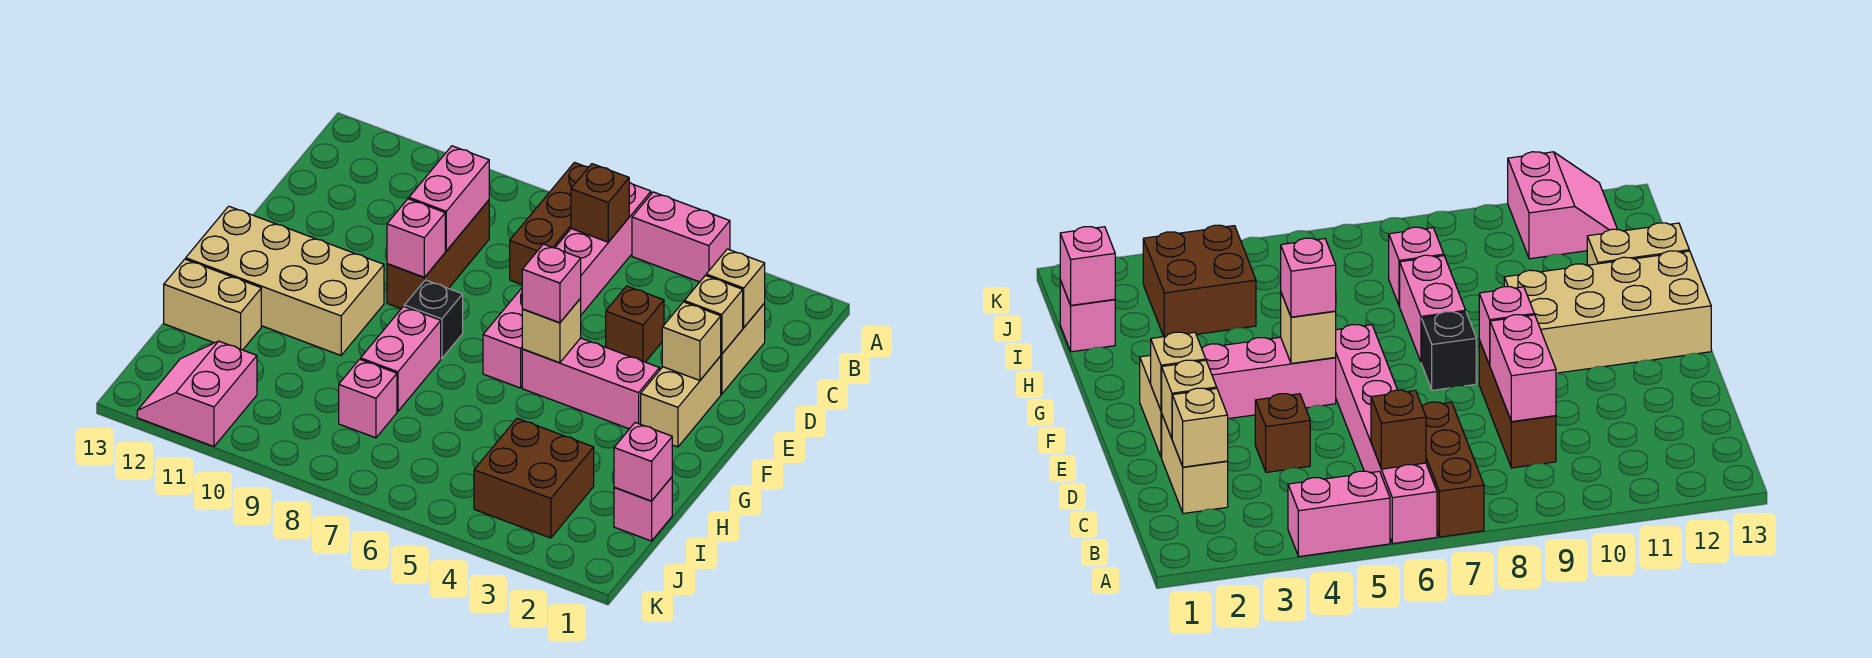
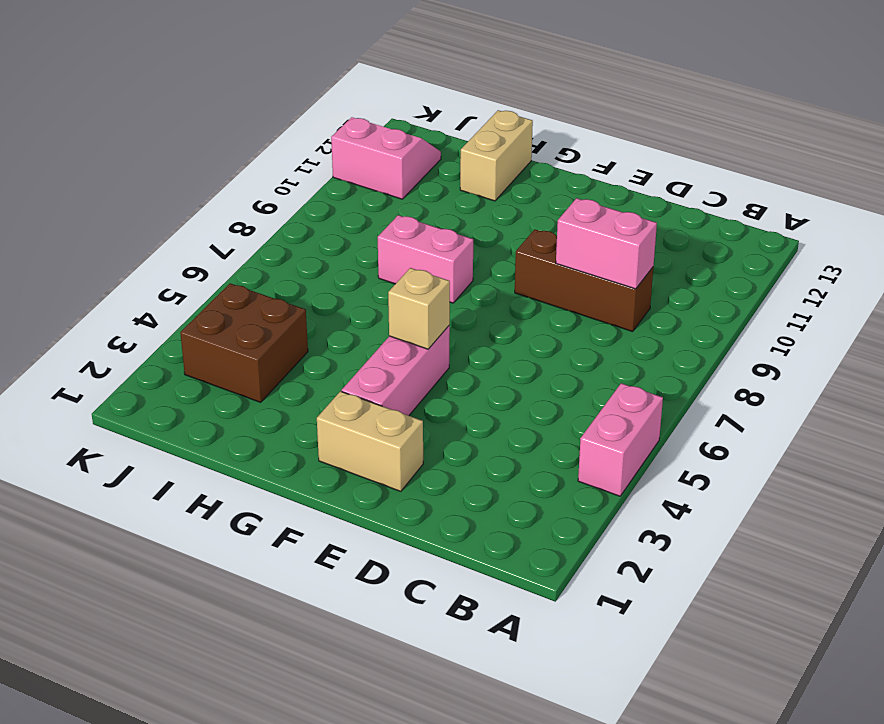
none -> pink brick A6:F6 level 1
none -> brown brick A7:C7 level 1
none -> tan brick C2:D2 level 1

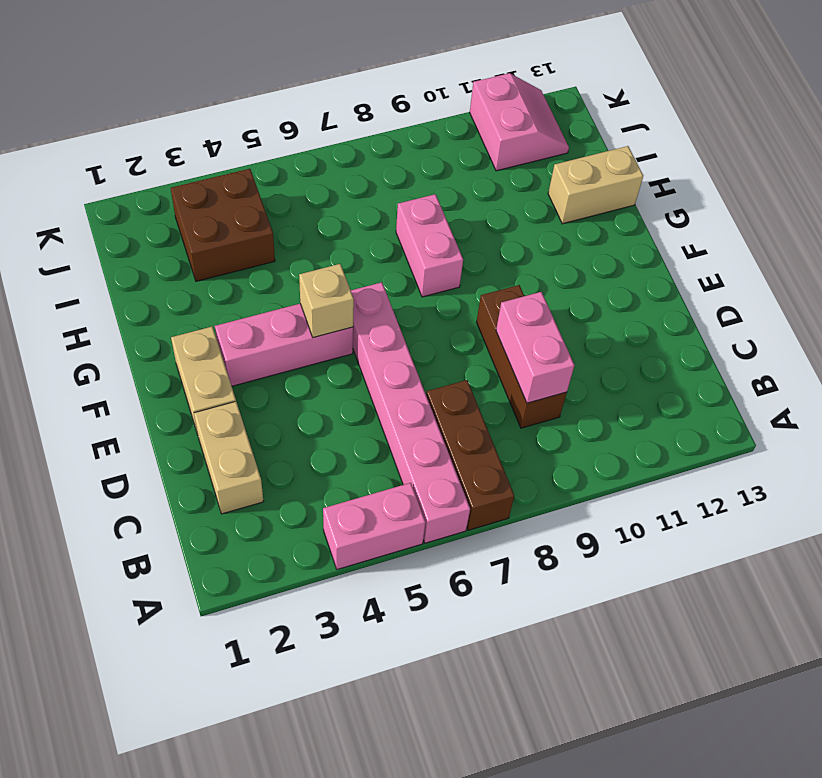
none -> brown brick D4 level 1
none -> black brick F8 level 1
none -> tan brick F10:G13 level 1

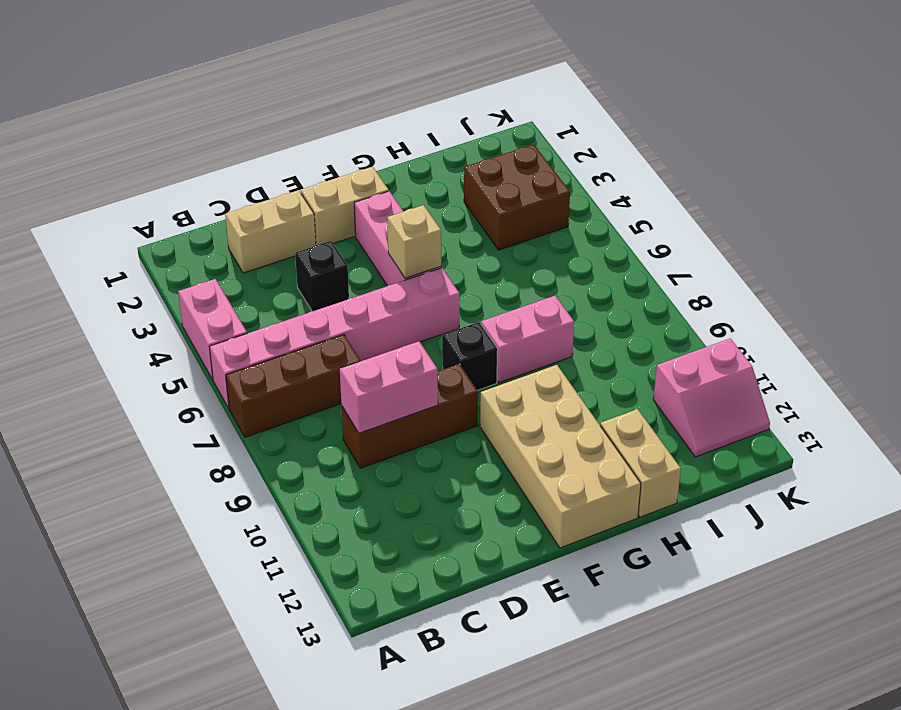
black brick D4 level 1 -> brown brick D4 level 1
none -> pink brick I1 level 1
none -> pink brick I8 level 1
none -> brown brick B6 level 2

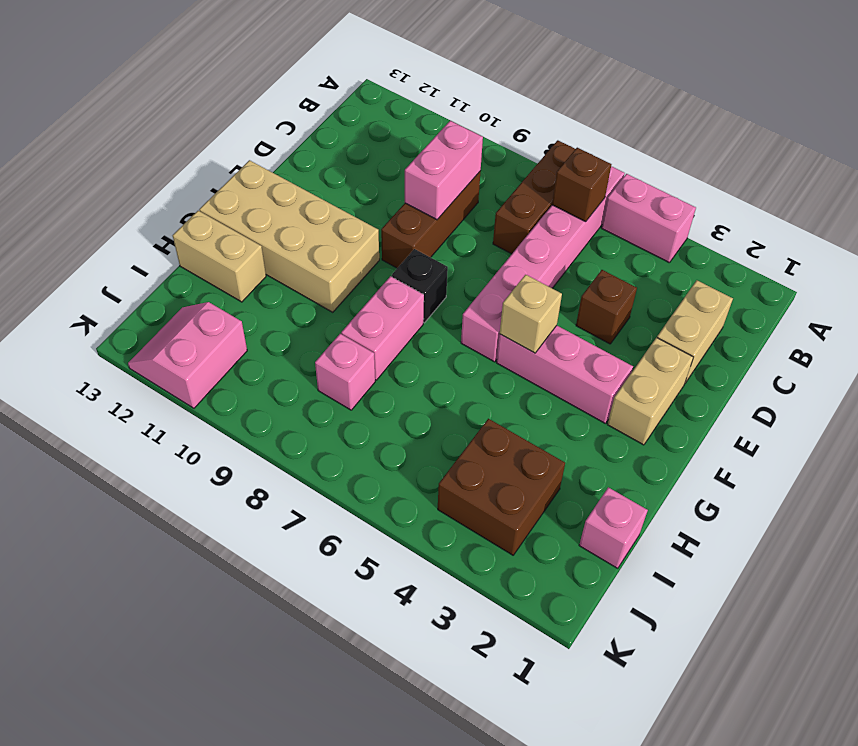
none -> tan brick C2 level 2
none -> tan brick D2 level 2
none -> tan brick E2 level 2

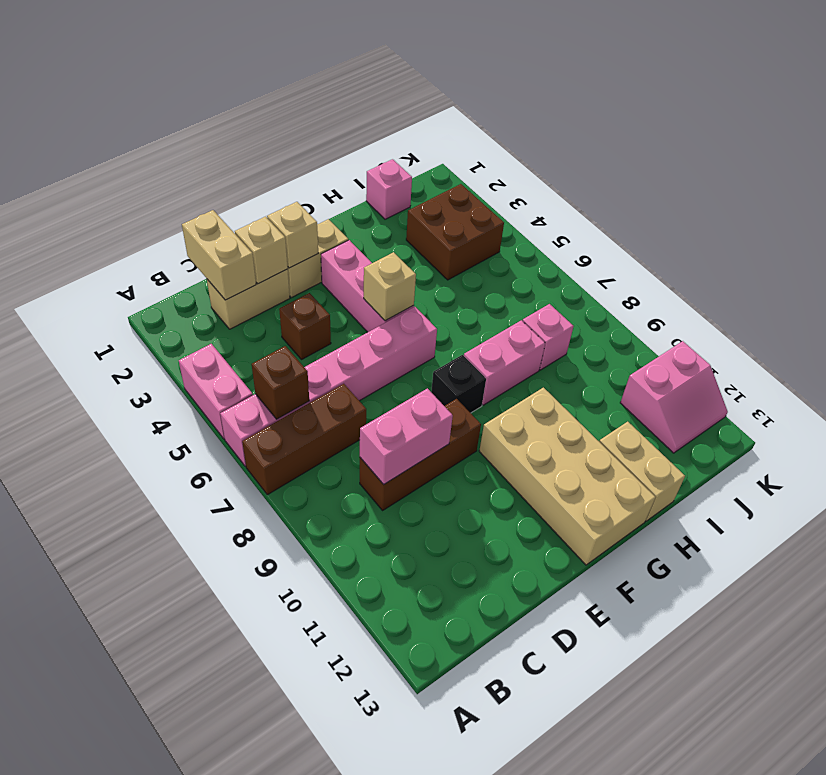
tan brick C1:C2 level 2 -> tan brick C2 level 2
none -> pink brick E9 level 2
none -> pink brick I1 level 2
none -> pink brick F5 level 3

